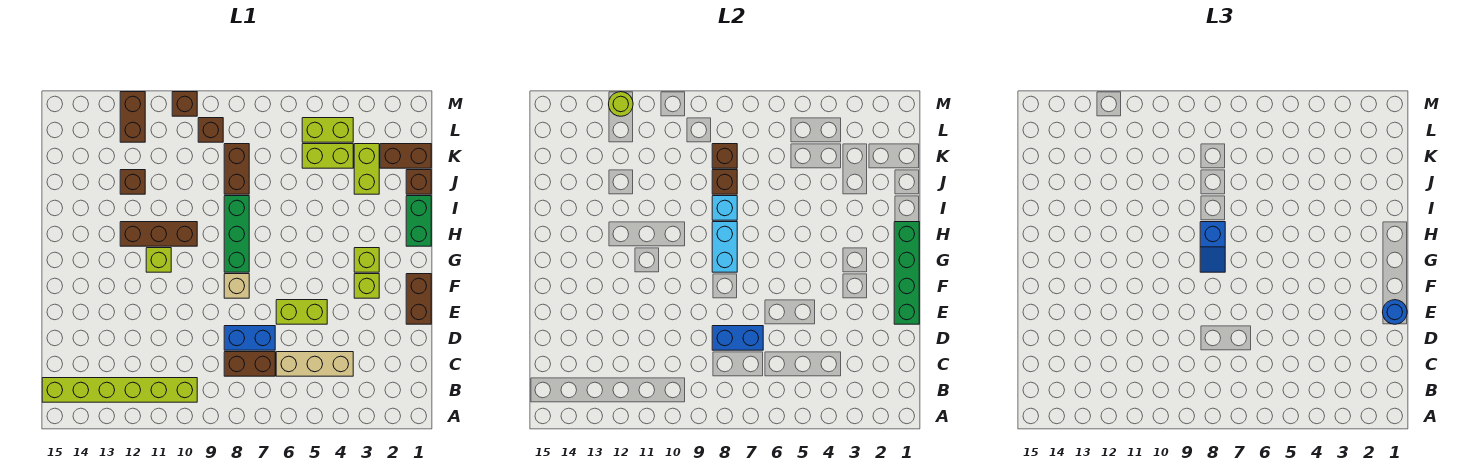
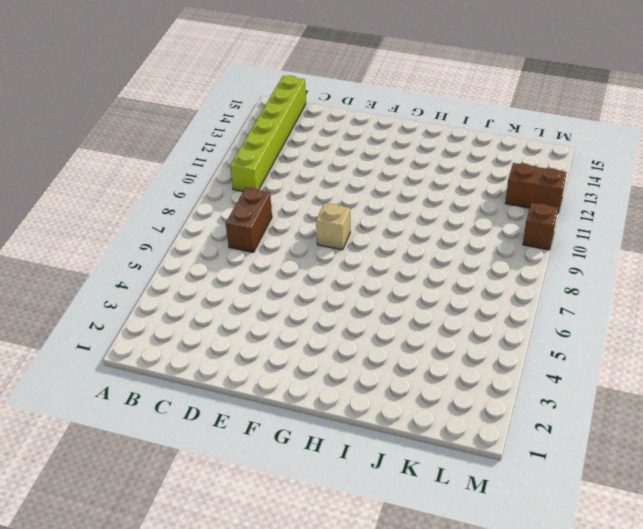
none -> tan brick C4:C6 level 1
none -> blue brick D7:D8 level 1
none -> brown brick E1:F1 level 1
none -> lime brick E5:E6 level 1

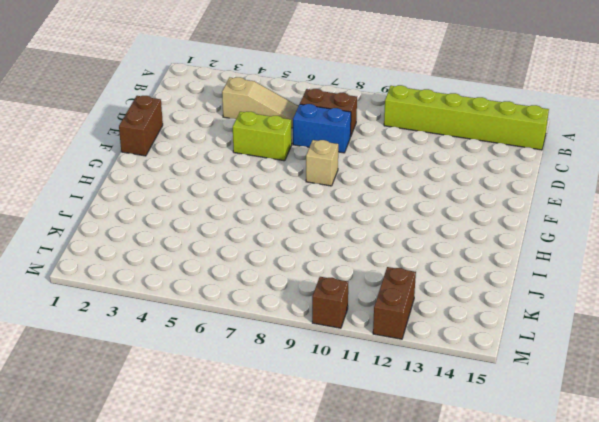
tan slope C4:C6 level 1 top 4 -> tan brick C4:C6 level 1
none -> lime brick F3 level 1
none -> lime brick G3 level 1
none -> green brick G8:I8 level 1
none -> lime brick G11 level 1

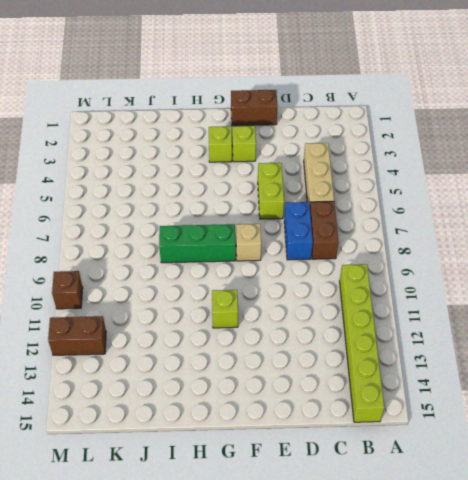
none -> green brick H1:I1 level 1
none -> brown brick H10:H12 level 1
none -> brown brick J1 level 1
none -> lime brick J3:K3 level 1

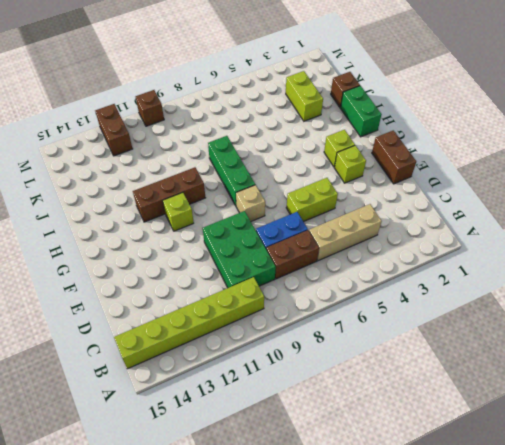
green brick C9:E10 level 1 -> none
none -> brown brick J8:K8 level 1
none -> brown brick J12 level 1
none -> brown brick K1:K2 level 1
none -> lime brick K4:K5 level 1

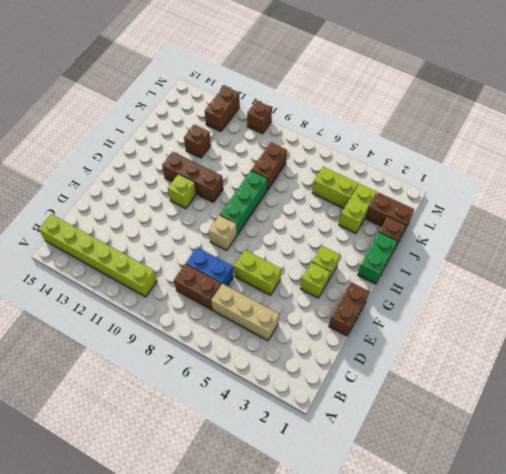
none -> lime brick L4:L5 level 1
none -> brown brick L9 level 1
none -> blue brick D7:D8 level 2
none -> green brick E1:H1 level 2

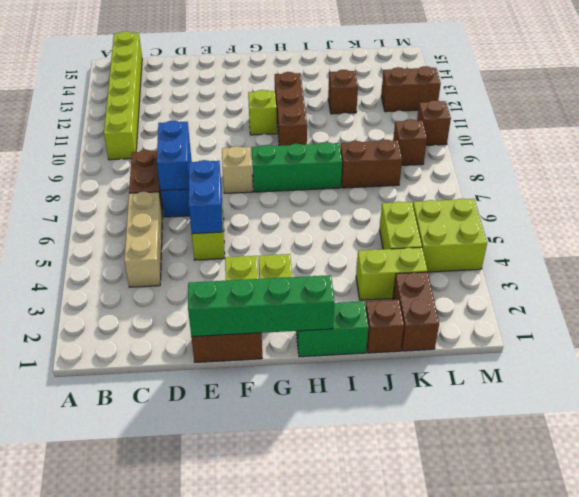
blue brick E5:E6 level 2 -> none
lime brick L4:M5 level 1 -> lime brick L4:L5 level 1
none -> cyan brick G8:H8 level 2
none -> cyan brick I8 level 2
none -> brown brick J8 level 2
none -> brown brick K8 level 2

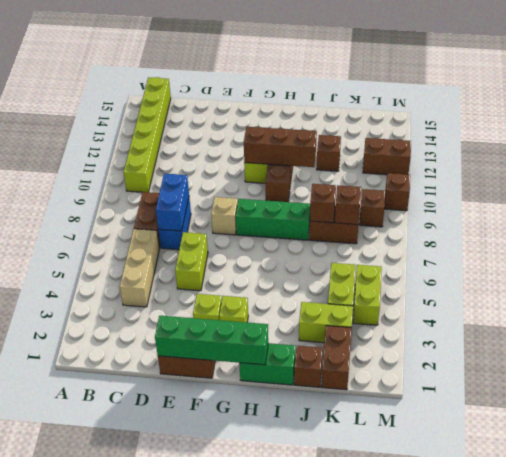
brown brick G11:I11 level 2 -> none
none -> cyan brick G8:H8 level 2
none -> cyan brick I8 level 2
none -> lime round brick M12 level 2
none -> blue round brick E1 level 3

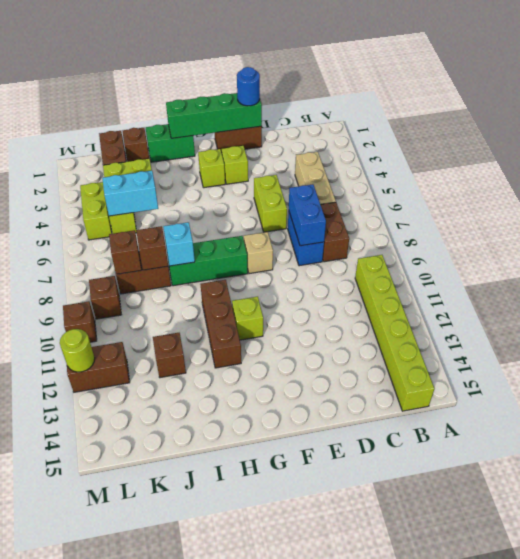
cyan brick J5:K5 level 2 -> cyan brick G8:H8 level 2
none -> blue slope G8:H8 level 3 top H

